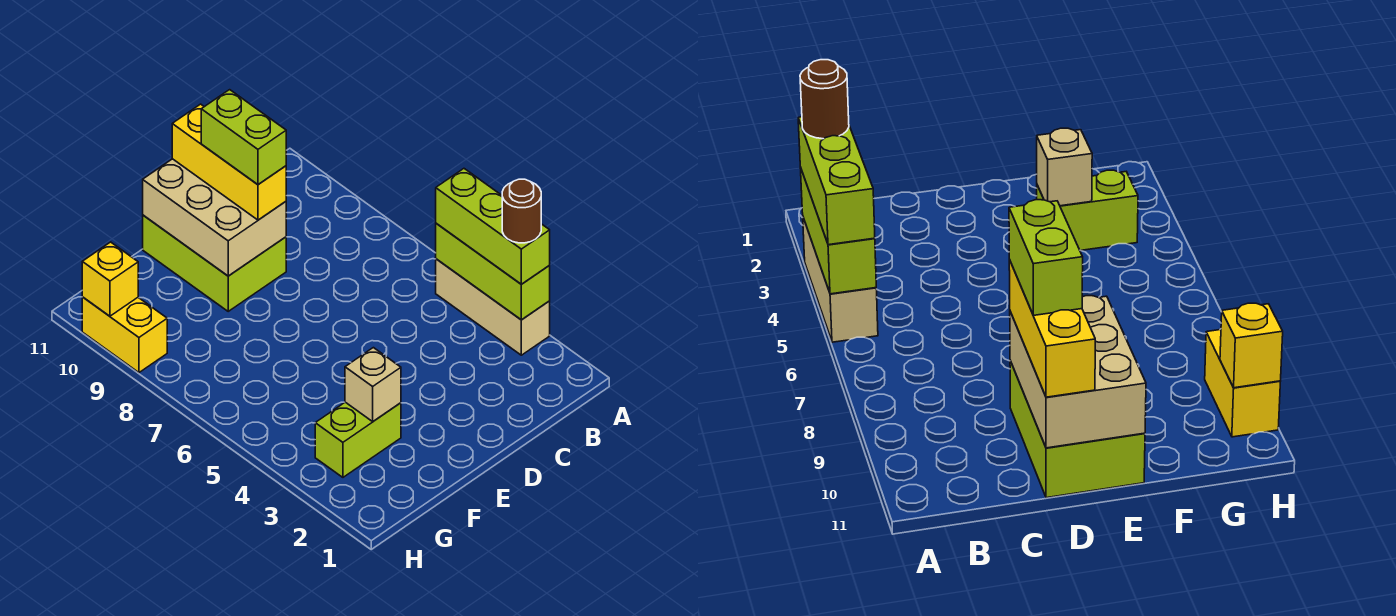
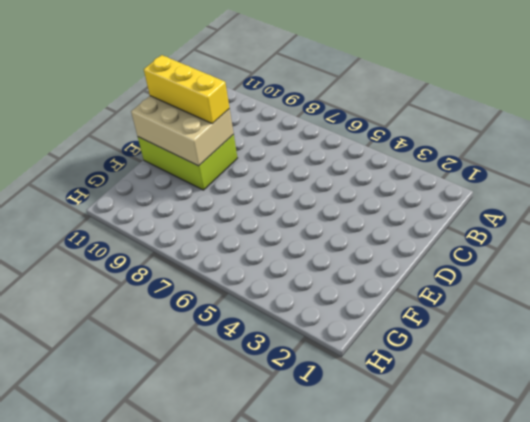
none -> tan brick A3:A5 level 1
none -> lime brick F3:G3 level 1
none -> yellow brick H9:H10 level 1

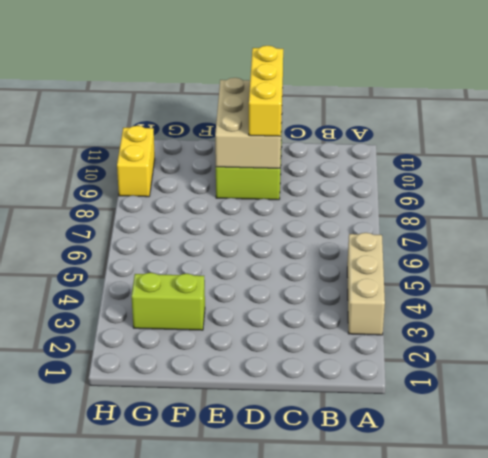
none -> lime brick A3:A5 level 2
none -> tan brick F3 level 2
none -> yellow brick H10 level 2

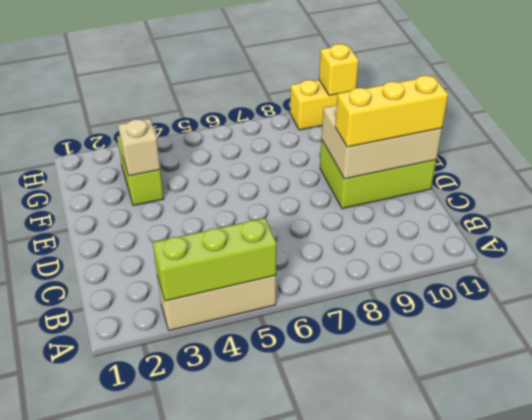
none -> lime brick A3:A5 level 3
none -> brown round brick A3 level 4
none -> lime brick D9:D10 level 4

